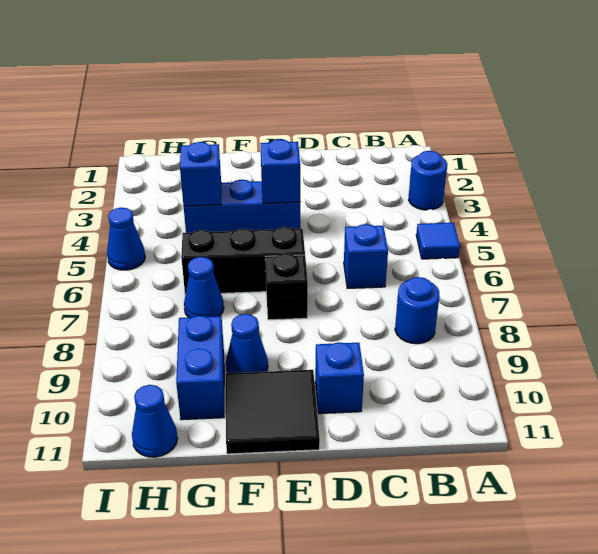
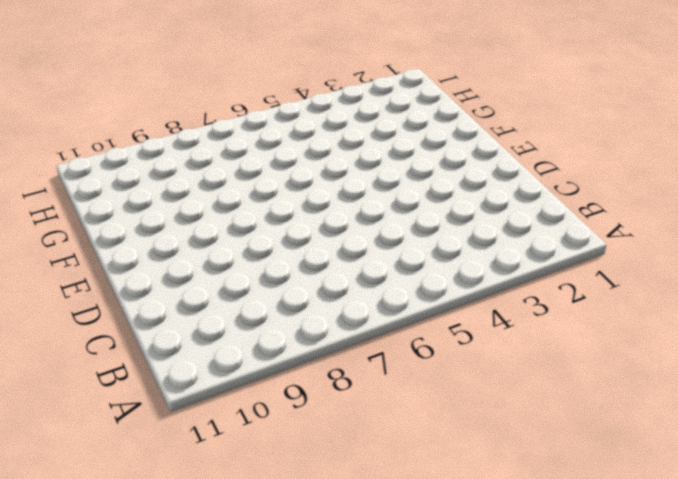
none -> blue round brick A3 level 1
none -> blue tile A5 level 1
none -> blue round brick B8 level 1

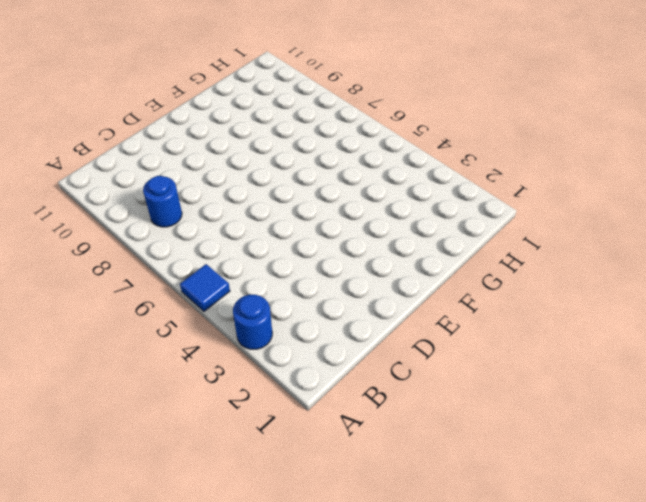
none -> blue brick C6 level 1
none -> blue brick D10 level 1
none -> blue brick E4:G4 level 1

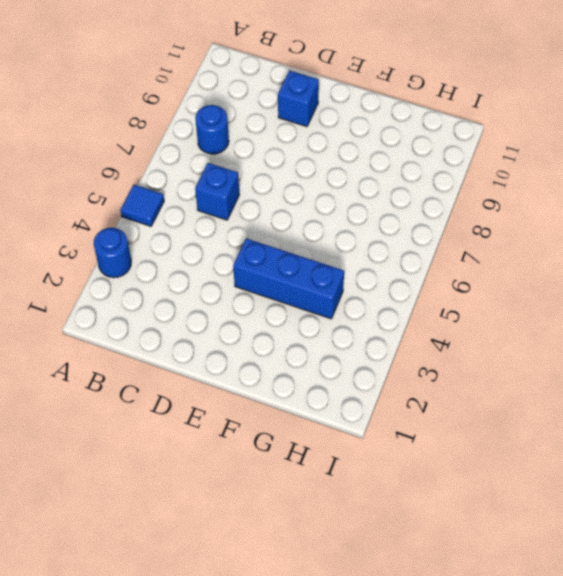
none -> black brick E6:G6 level 1
none -> black brick E7 level 1
none -> black tile E10:F11 level 1

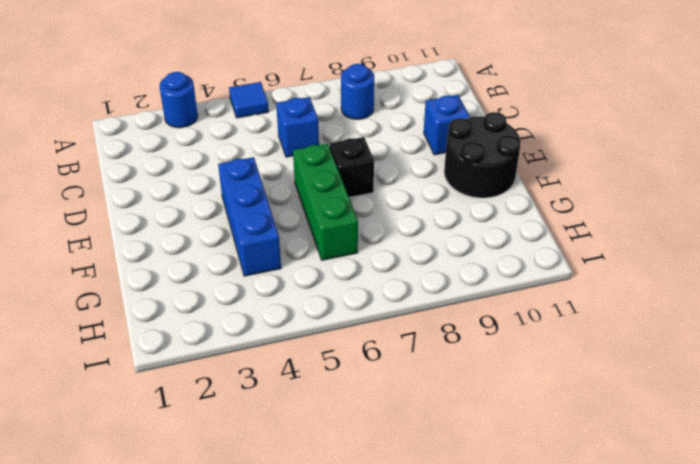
green brick E6:G6 level 1 -> black brick E6:G6 level 1
black round brick E10:F11 level 1 -> black tile E10:F11 level 1
none -> blue cone F9 level 1
none -> blue cone G7 level 1
none -> blue brick G9:G10 level 1

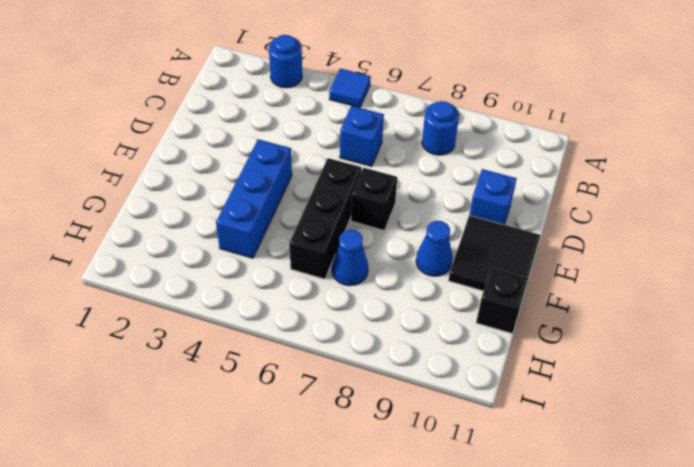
black brick G11 level 1 -> none
none -> blue brick G9:G10 level 1
none -> blue cone H11 level 1
none -> blue cone I5 level 1

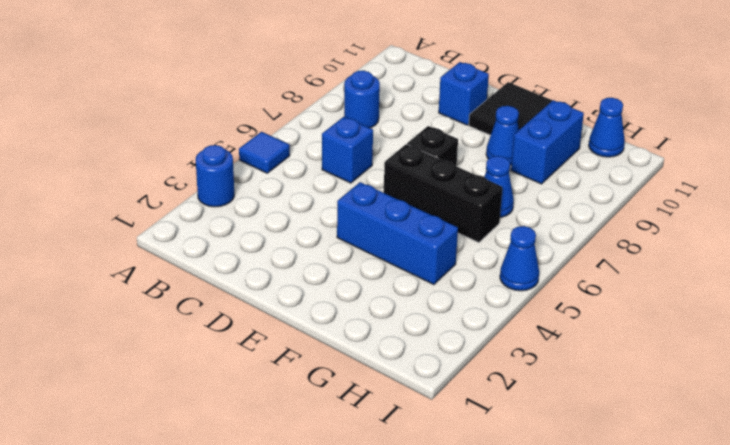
none -> blue brick E4 level 2
none -> blue brick G4 level 2

